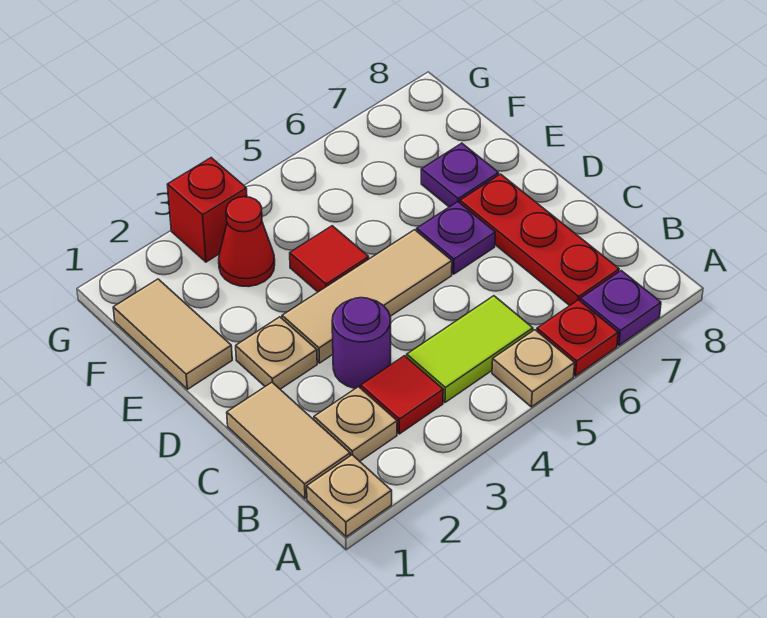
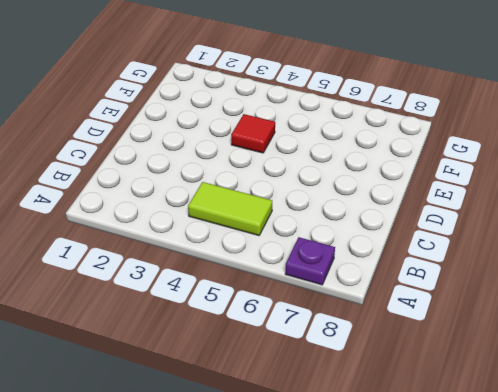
none -> tan plate A1 level 1
none -> tan plate A5 level 1
none -> red plate A6 level 1

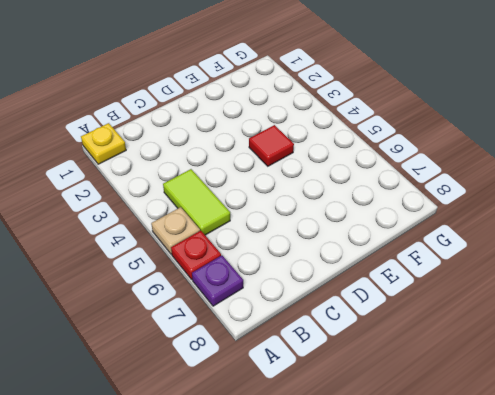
yellow plate A1 level 1 -> tan plate A1 level 1
none -> tan tile B1:C1 level 1
none -> tan plate B2 level 1
none -> red tile B3 level 1

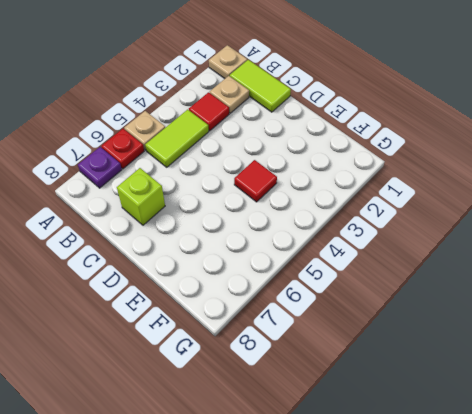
lime tile B1:C1 level 1 -> tan tile B1:C1 level 1
lime brick C7 level 1 -> red plate B7:D7 level 1
none -> purple round brick C3 level 1
none -> tan plate D2 level 1
none -> tan tile D3:D5 level 1

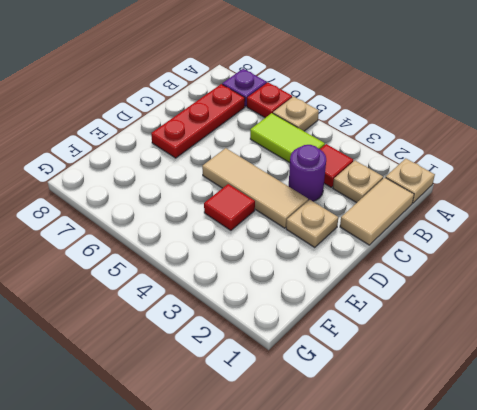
none -> purple plate D6 level 1
none -> tan tile E1:F1 level 1
none -> purple plate E7 level 1

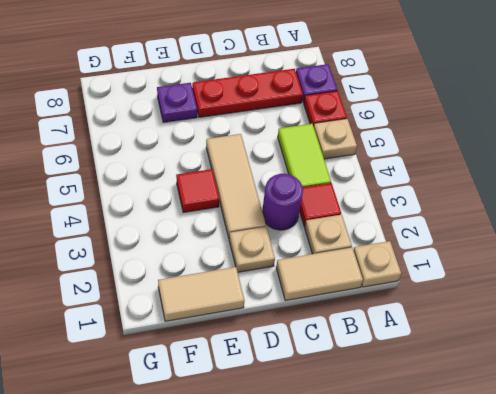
none -> purple plate D6 level 1
none -> red cone F3 level 1
none -> red brick G3 level 1

